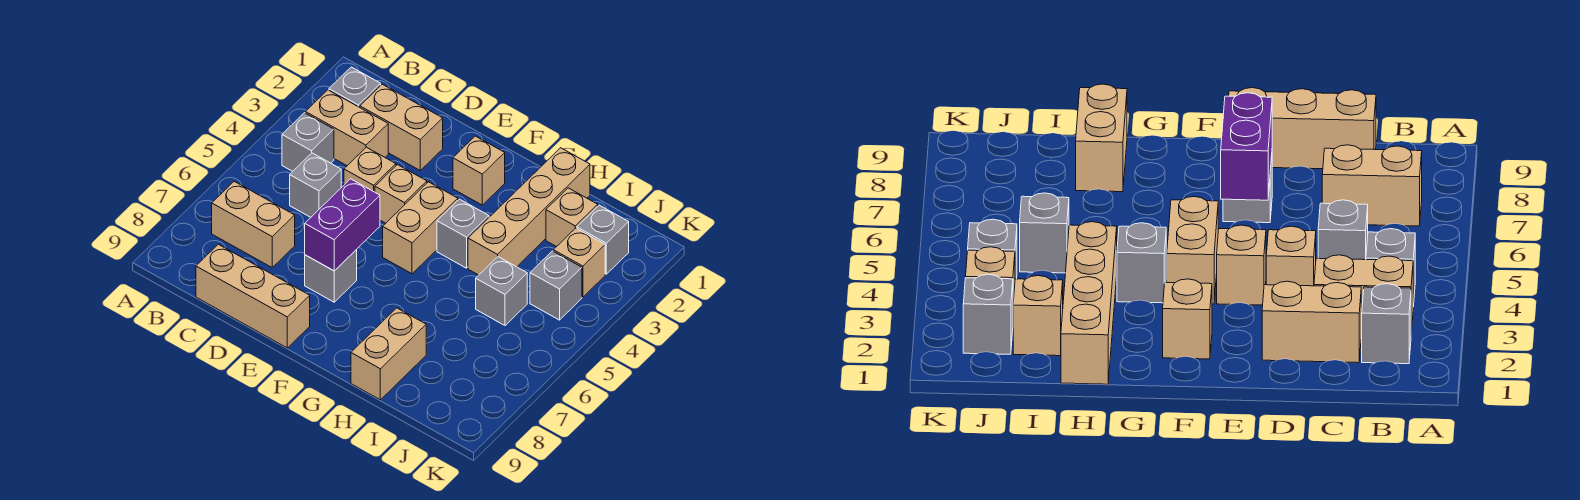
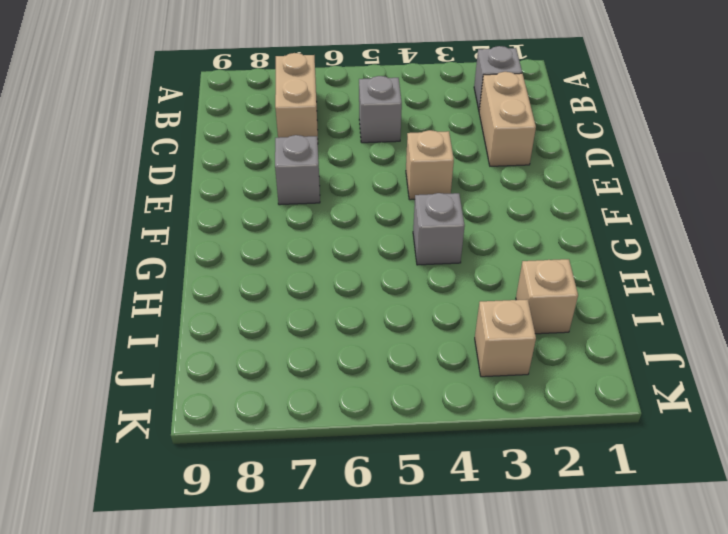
none -> tan brick B3:C3 level 1
none -> grey brick B4 level 1
none -> tan brick C9:E9 level 1

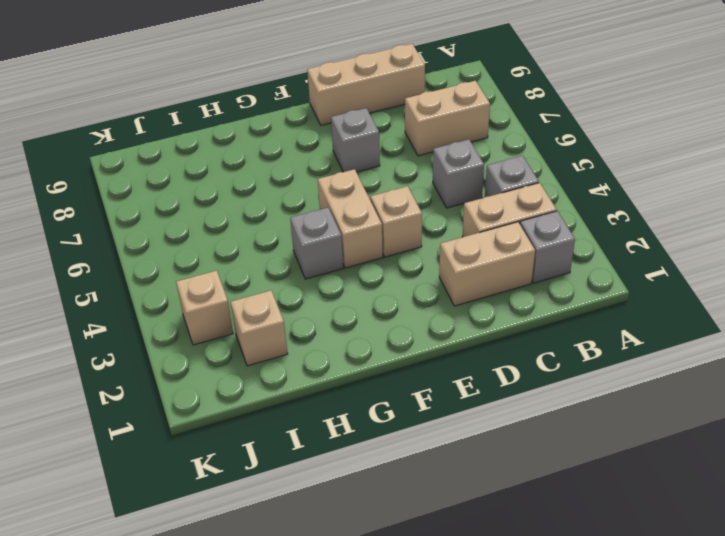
none -> tan brick D4 level 1
none -> tan brick F2 level 1
none -> tan brick H1:H4 level 1

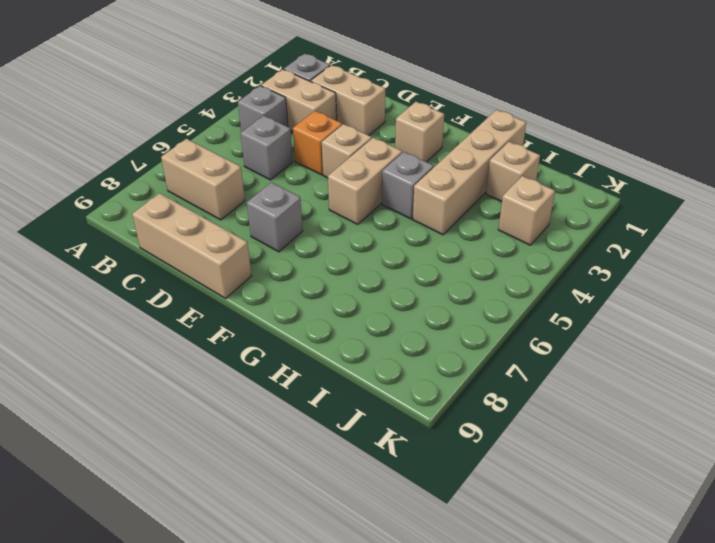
orange brick D4 level 1 -> tan brick D4 level 1
none -> tan brick H8:H9 level 1
none -> grey brick I5 level 1
none -> grey brick J2 level 1

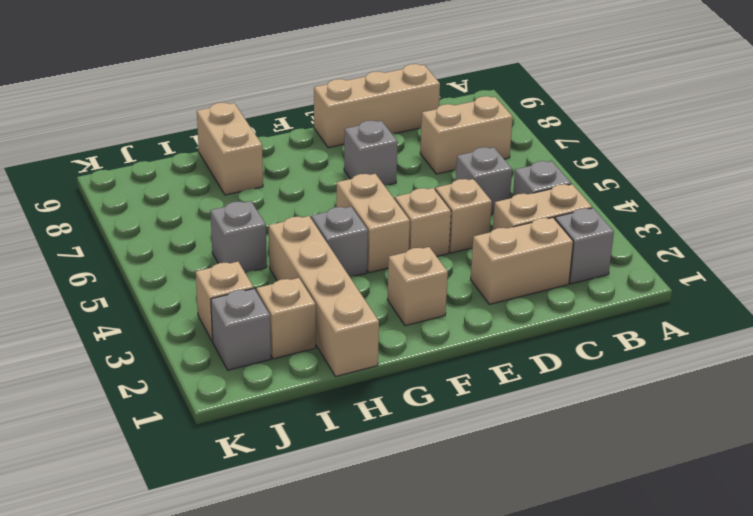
none -> grey brick J4 level 1
none -> purple brick E6:E7 level 2

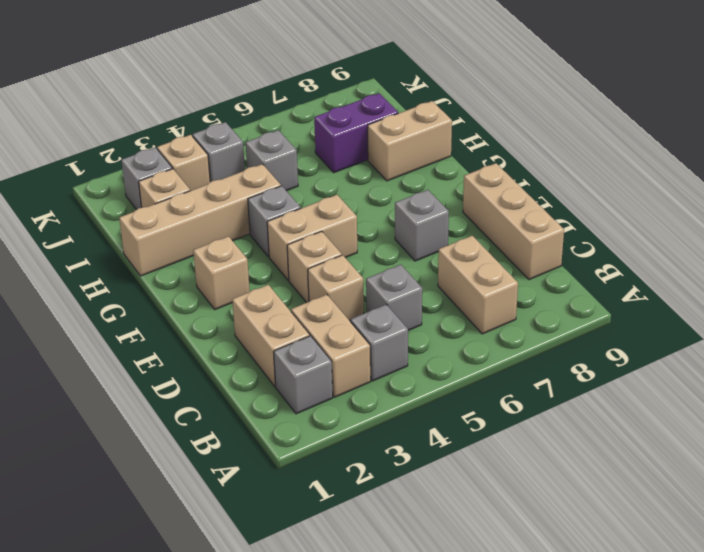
purple brick I7:I8 level 1 -> purple brick E6:E7 level 2

